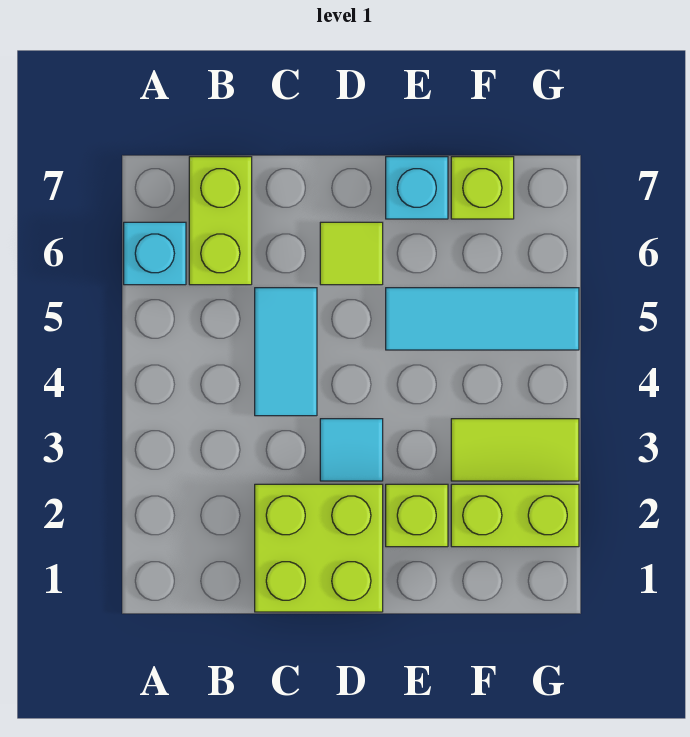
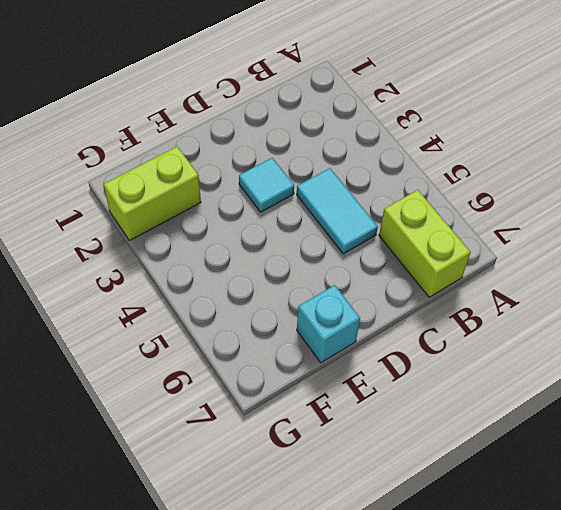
none -> cyan brick A6 level 1
none -> lime brick C1:D2 level 1
none -> lime tile D6 level 1

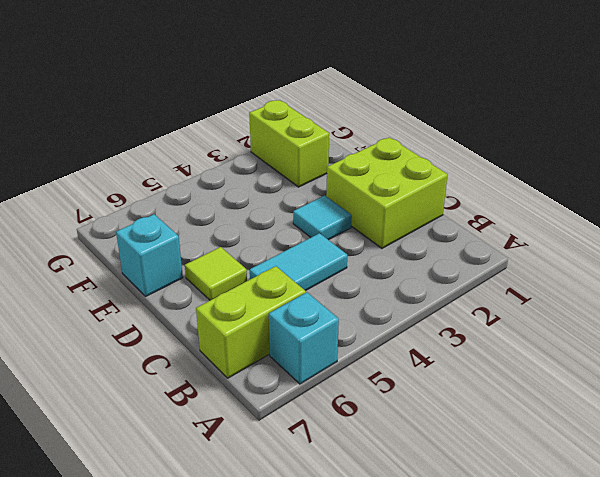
none -> lime brick E2 level 1
none -> cyan tile E5:G5 level 1
none -> lime tile F3:G3 level 1

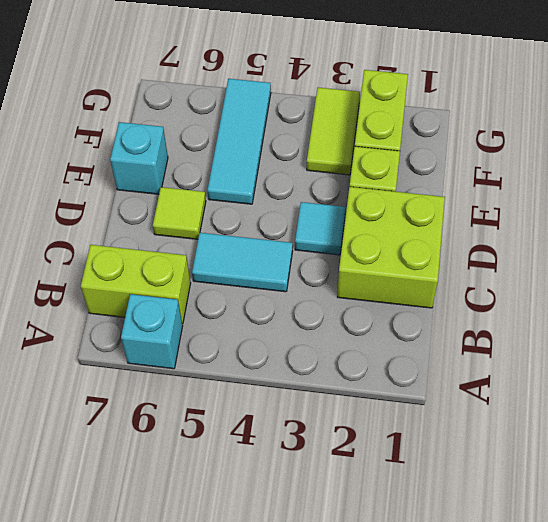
none -> lime brick F7 level 1

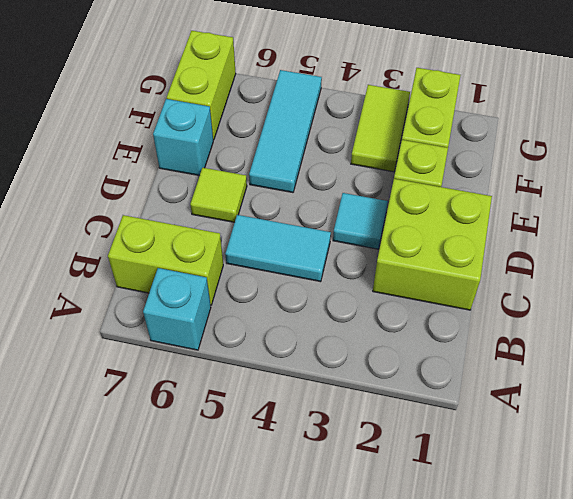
lime brick F7:G7 level 1 -> lime brick F7 level 1

